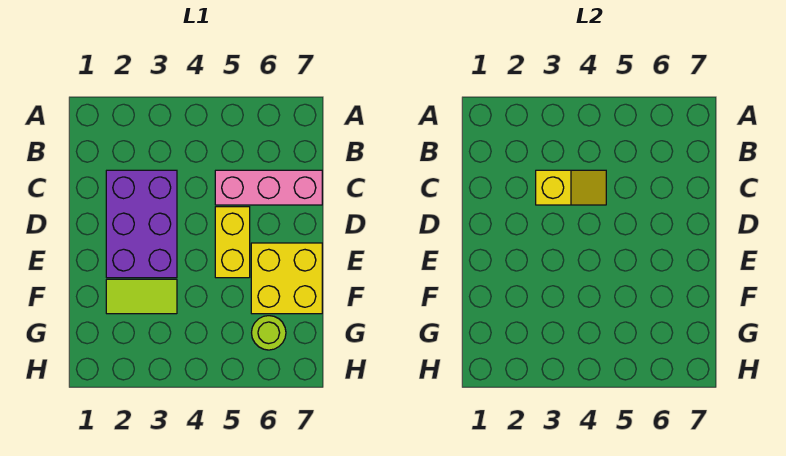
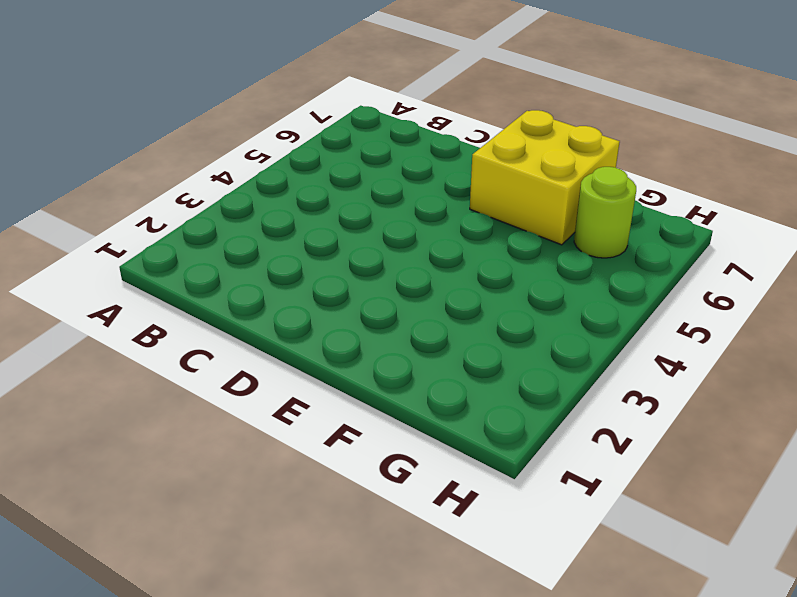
none -> purple brick C2:E3 level 1
none -> pink brick C5:C7 level 1

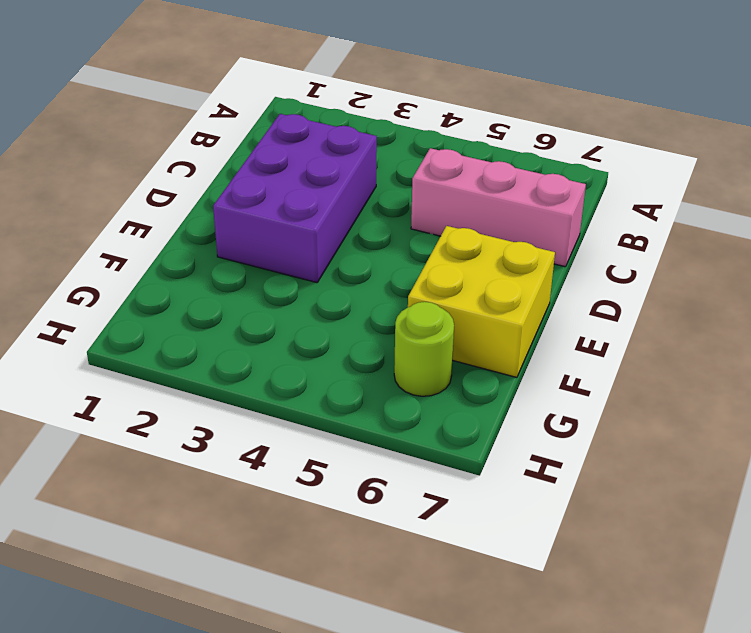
none -> yellow brick D5:E5 level 1
none -> lime tile F2:F3 level 1

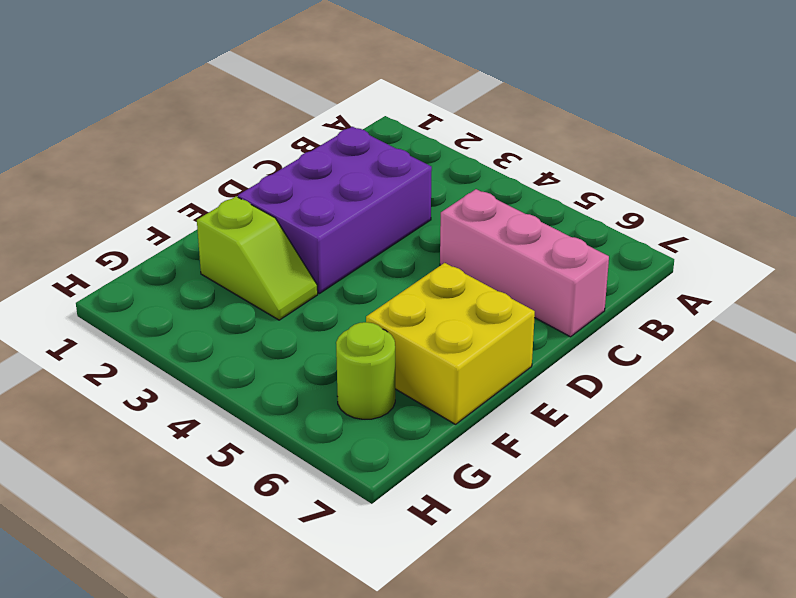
lime slope F2:F3 level 1 top 2 -> lime tile F2:F3 level 1
none -> yellow brick D5:E5 level 1
none -> yellow slope C3:C4 level 2 top 3

